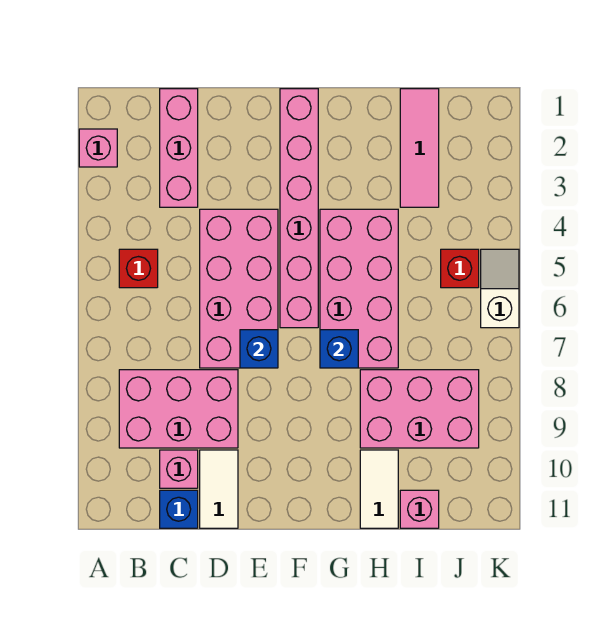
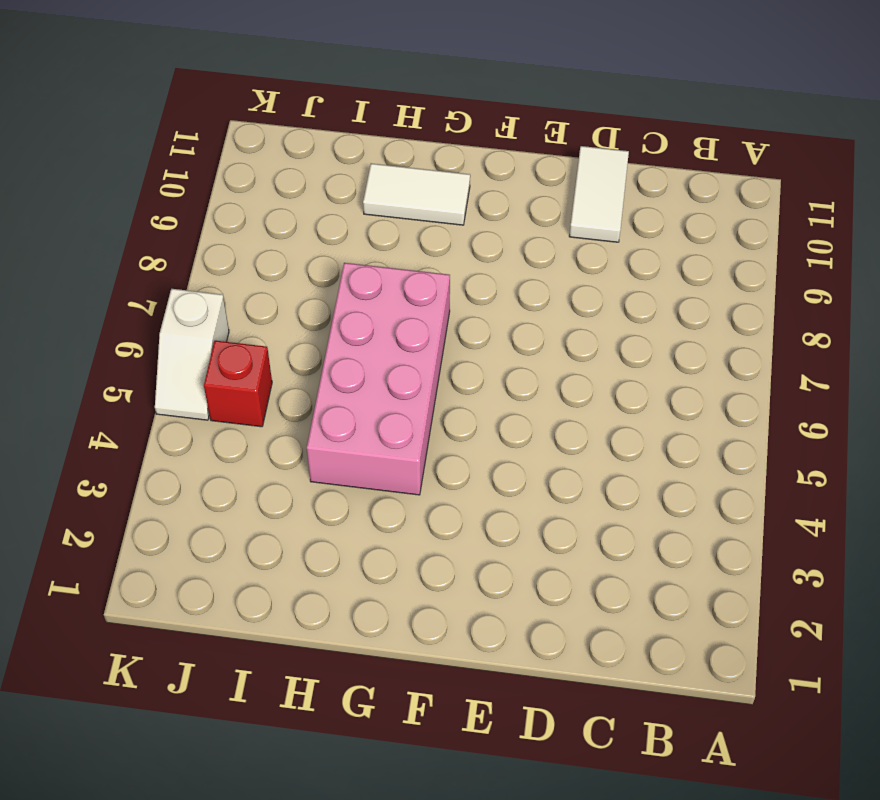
white tile G10:H10 level 1 -> white tile H10:H11 level 1
none -> pink brick A2 level 1
none -> red brick B5 level 1
none -> pink brick B8:D9 level 1

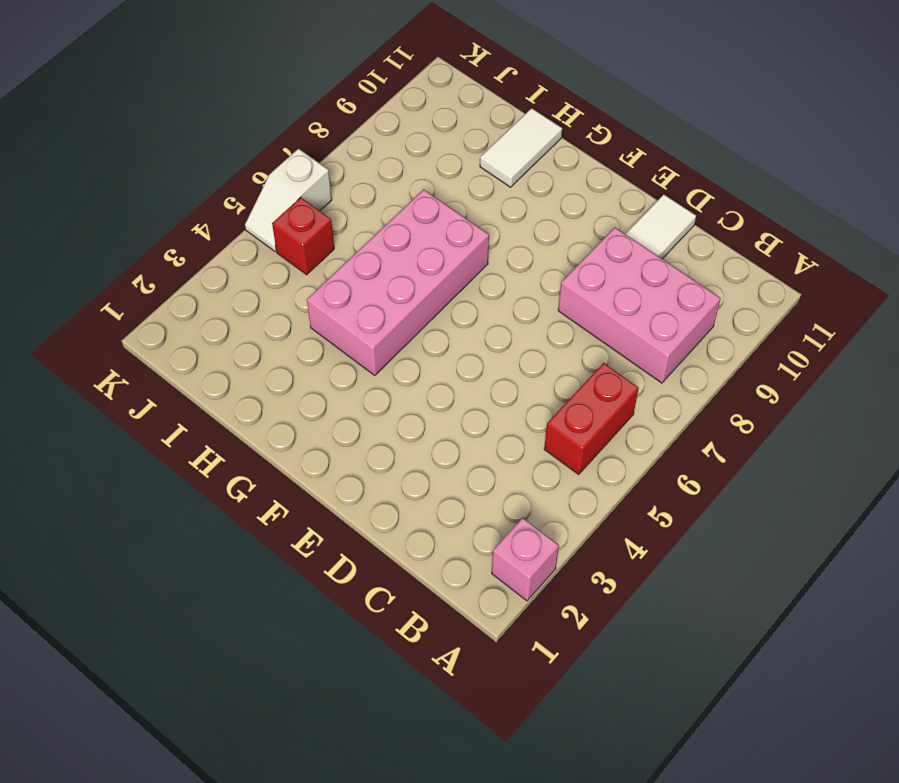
red brick B5:B6 level 1 -> red brick B5 level 1
none -> pink brick C1:C3 level 1
none -> pink brick C10 level 1
none -> blue brick C11 level 1

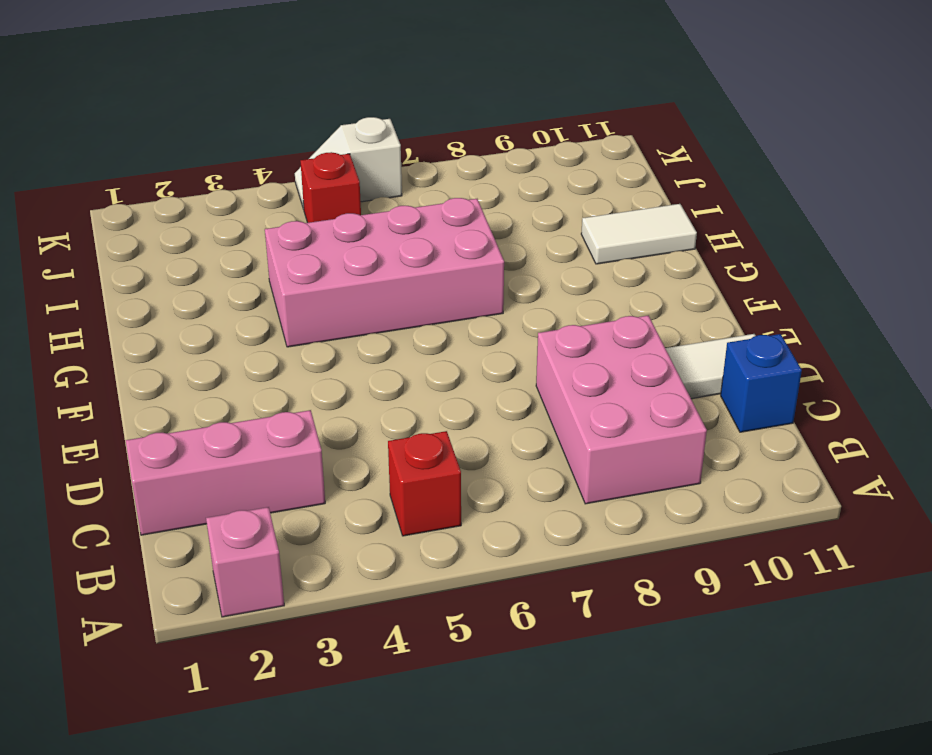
none -> pink brick C10 level 1
none -> pink brick D4:E7 level 1
none -> pink brick F1:F6 level 1

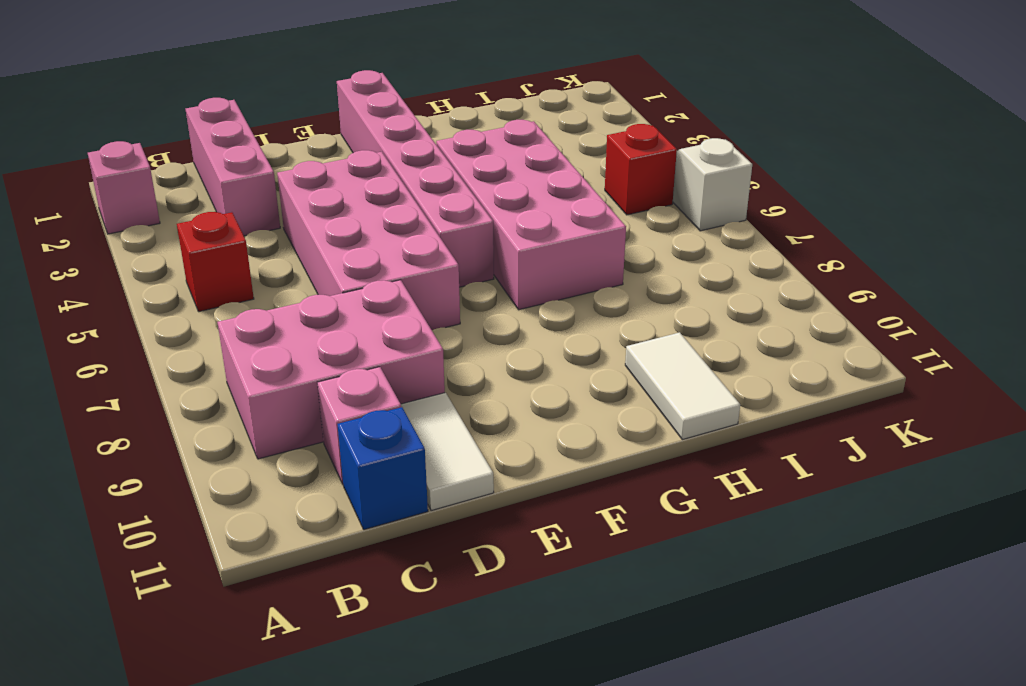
none -> pink brick H8:J9 level 1
none -> pink tile I1:I3 level 1
none -> pink brick I11 level 1

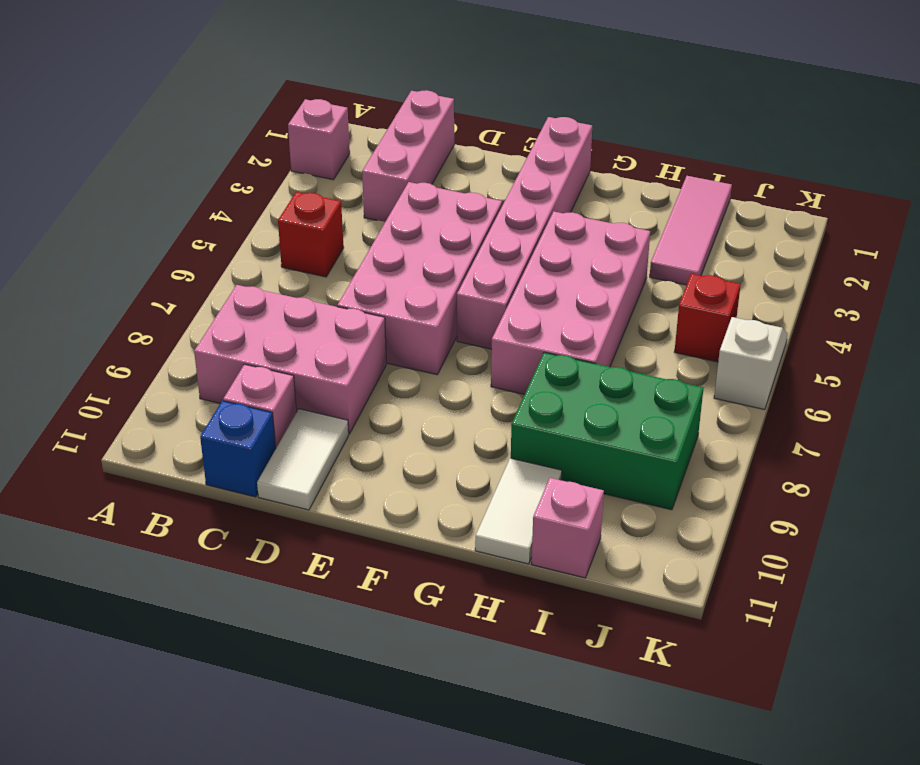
green brick H8:J9 level 1 -> pink brick H8:J9 level 1
none -> blue brick E7 level 2
none -> blue brick G7 level 2

